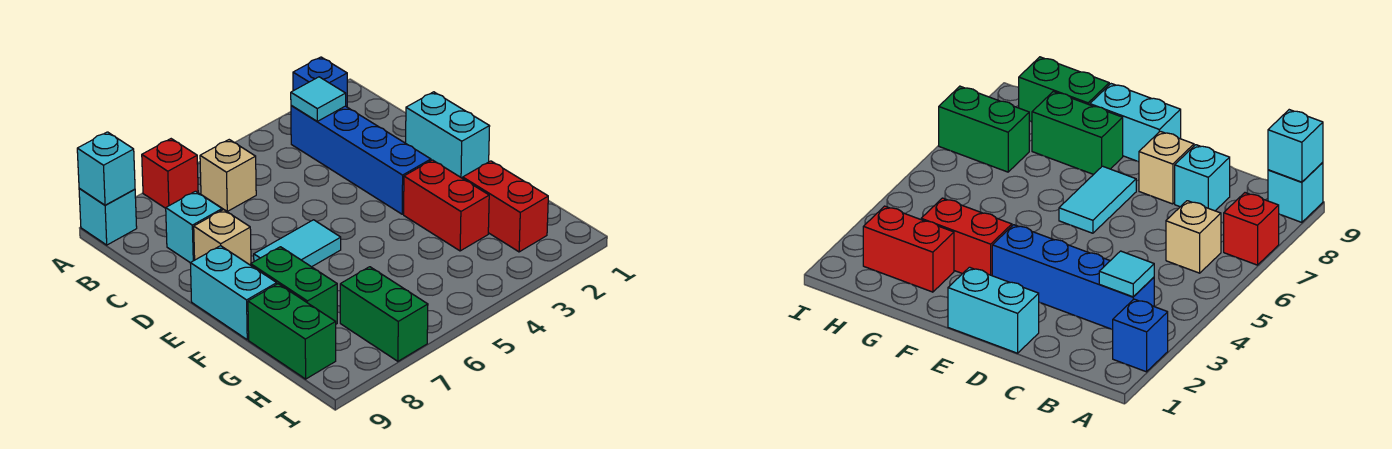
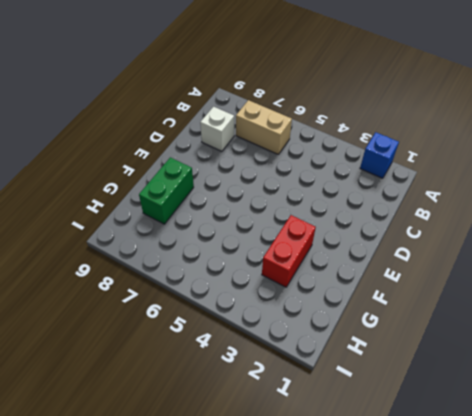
tan brick B6:B7 level 1 -> tan brick B6 level 1
white brick C8 level 1 -> cyan brick C8 level 1
none -> red brick A7 level 1
none -> cyan brick A9 level 1
none -> blue brick B3:E3 level 1

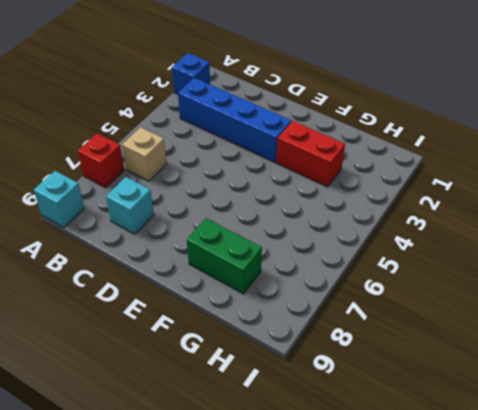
none -> cyan brick D1:E1 level 1
none -> tan brick D8 level 1
none -> cyan tile E6:E7 level 1

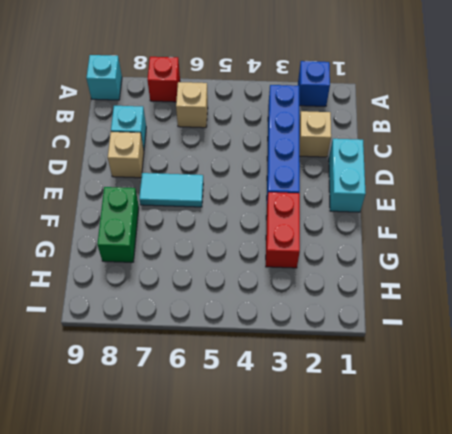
tan brick C2 level 1 -> none
none -> cyan brick E9:F9 level 1
none -> red brick G2:H2 level 1
none -> green brick G9:H9 level 1

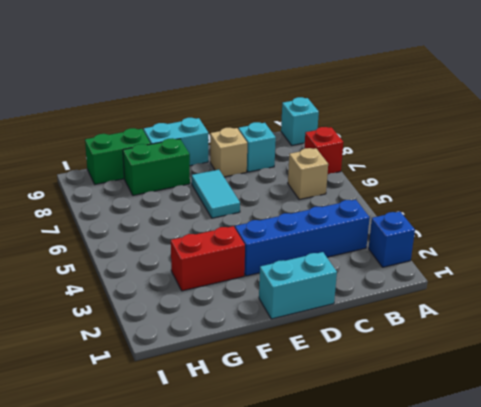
none -> red brick G2:H2 level 1
none -> green brick H7:I7 level 1
none -> cyan brick A9 level 2

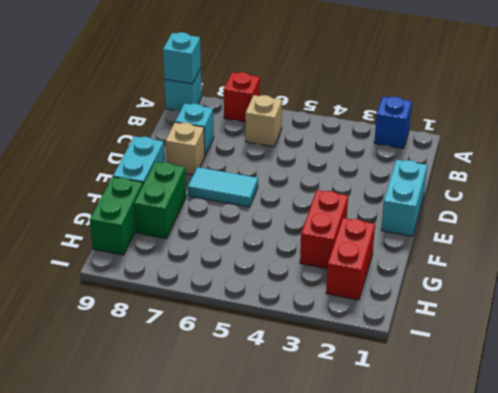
none -> blue brick B3:E3 level 1
none -> green brick H7:I7 level 1
none -> cyan tile B3 level 2

